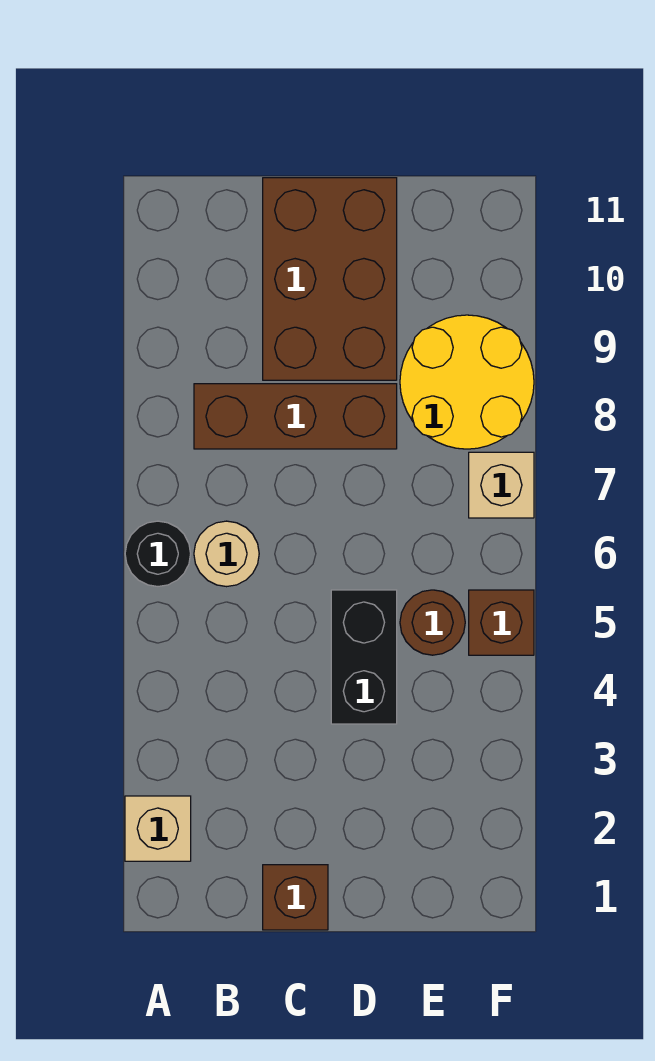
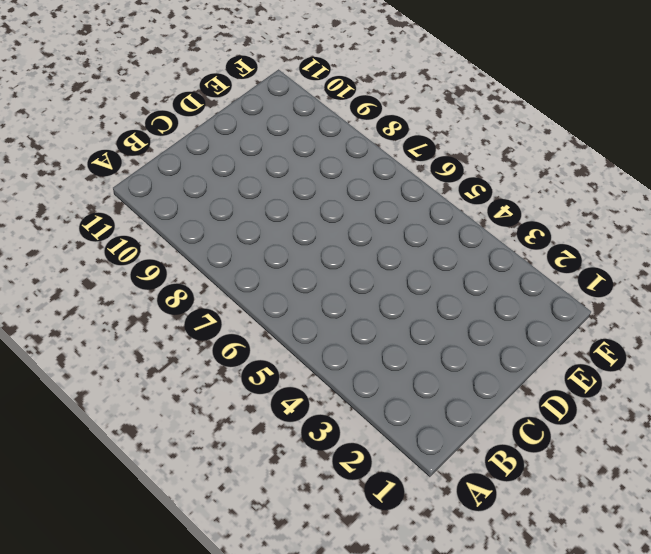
none -> tan brick A2 level 1
none -> black round brick A6 level 1

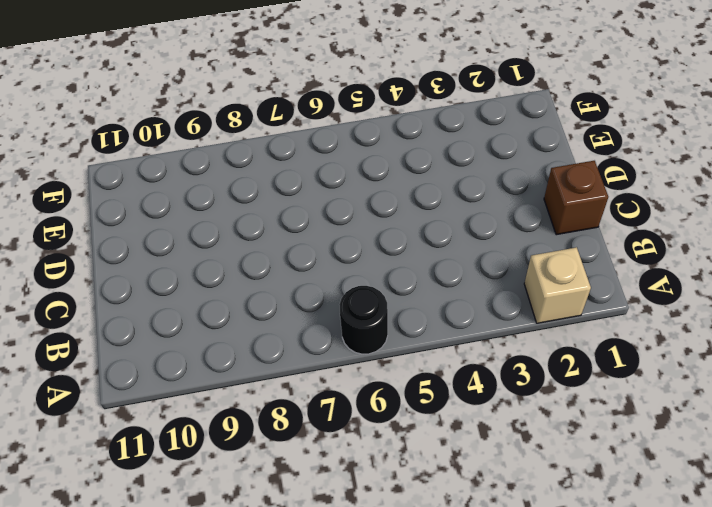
none -> tan round brick B6 level 1
none -> brown brick B8:D8 level 1

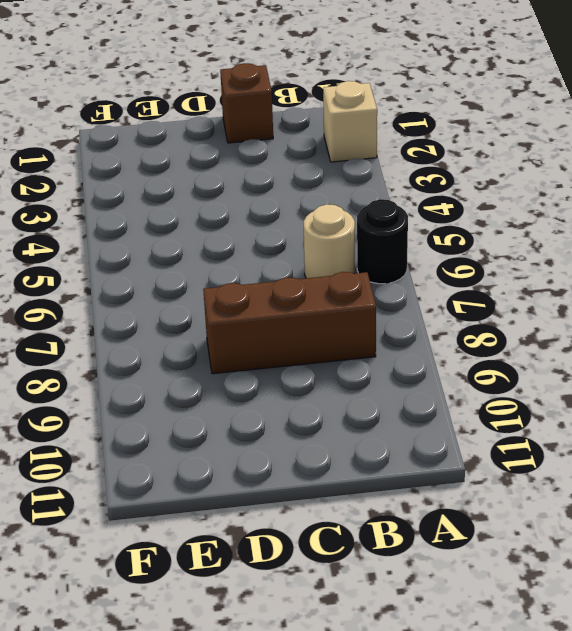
none -> brown brick C9:D11 level 1
none -> black brick D4:D5 level 1

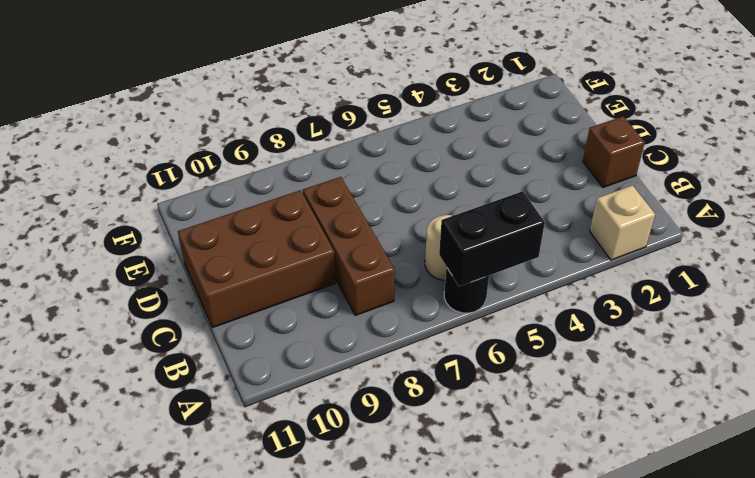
black brick A5:A6 level 2 -> black brick D4:D5 level 1
none -> brown round brick E5 level 1
none -> yellow round brick E8:F9 level 1

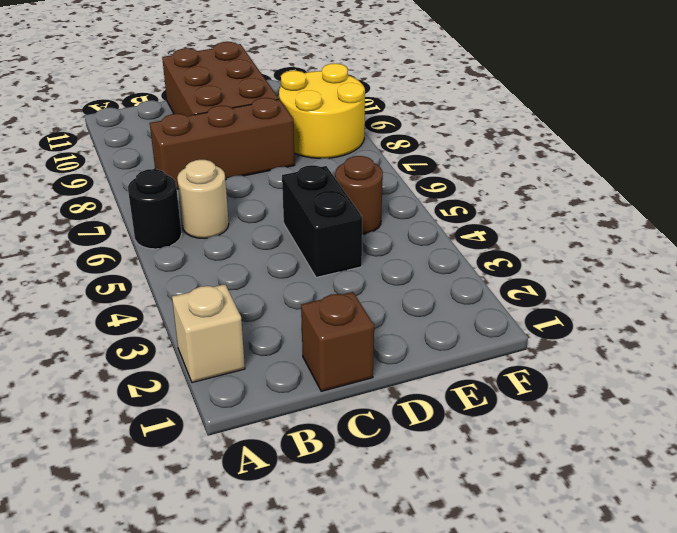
none -> brown brick F5 level 1
none -> tan brick F7 level 1

